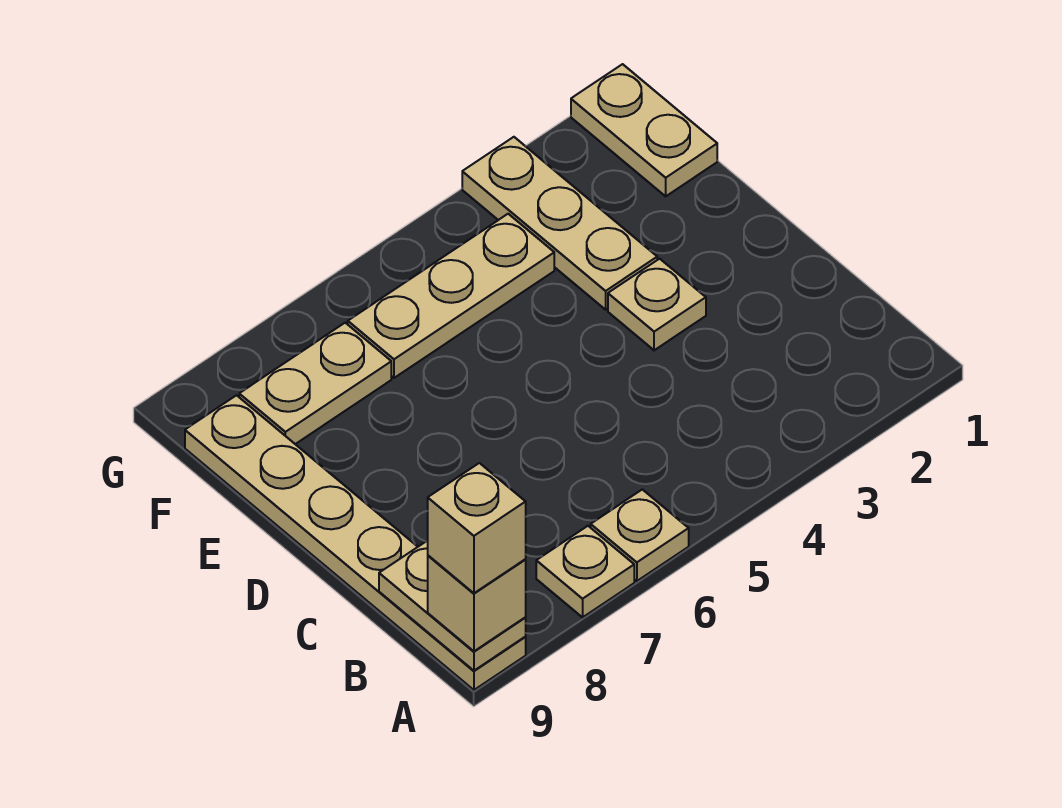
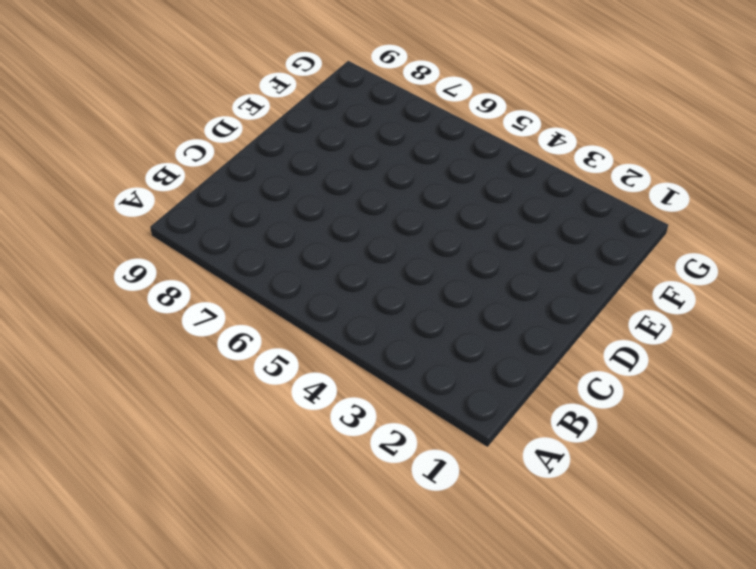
none -> tan plate A6 level 1
none -> tan plate A7 level 1

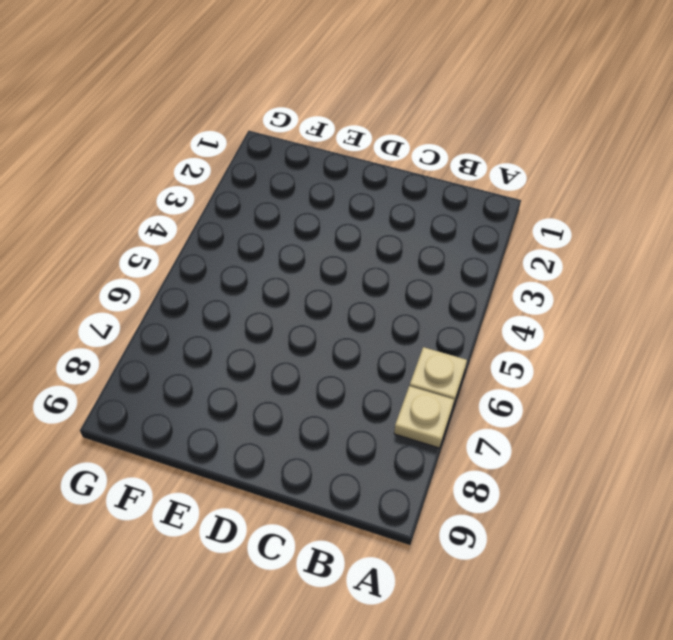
none -> tan plate A9:F9 level 1
none -> tan plate D3 level 1

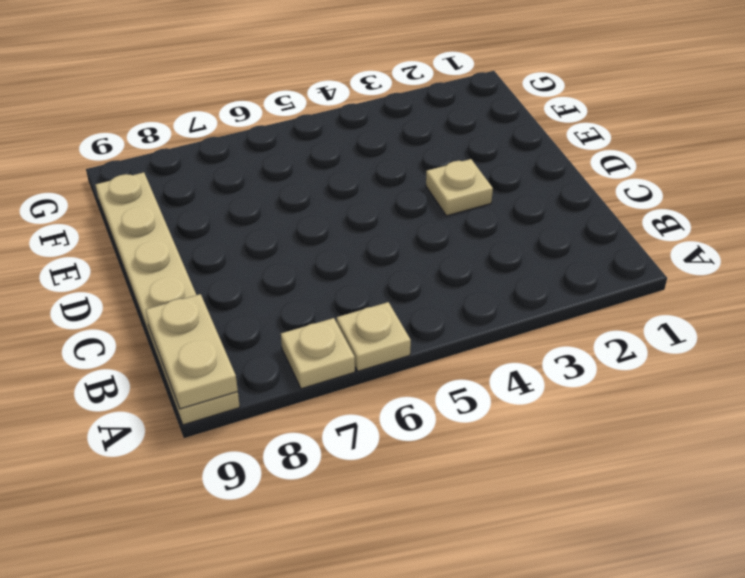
none -> tan plate E3:G3 level 1
none -> tan plate F1:G1 level 1

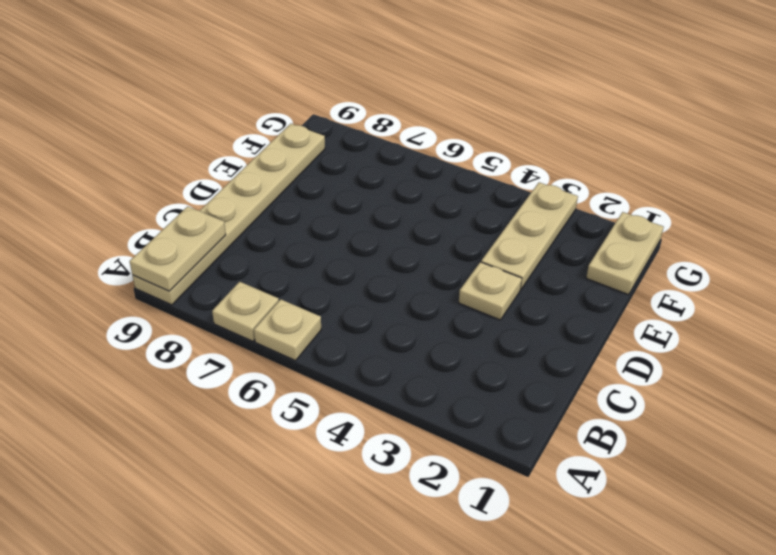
none -> tan plate F4:F6 level 1
none -> tan plate F7:F8 level 1

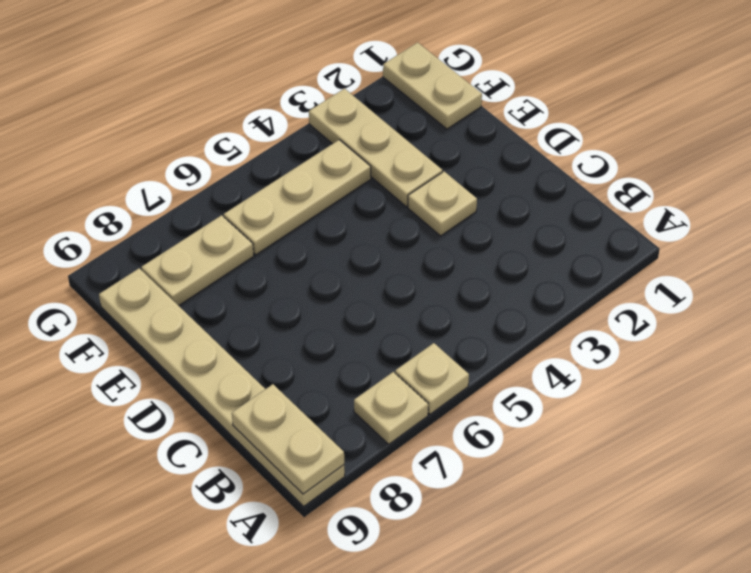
none -> tan brick A9 level 3
none -> tan brick A9 level 4

